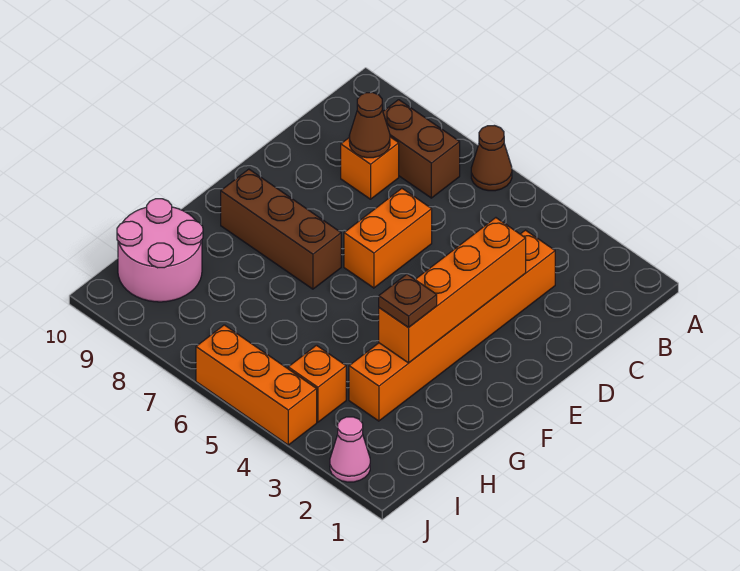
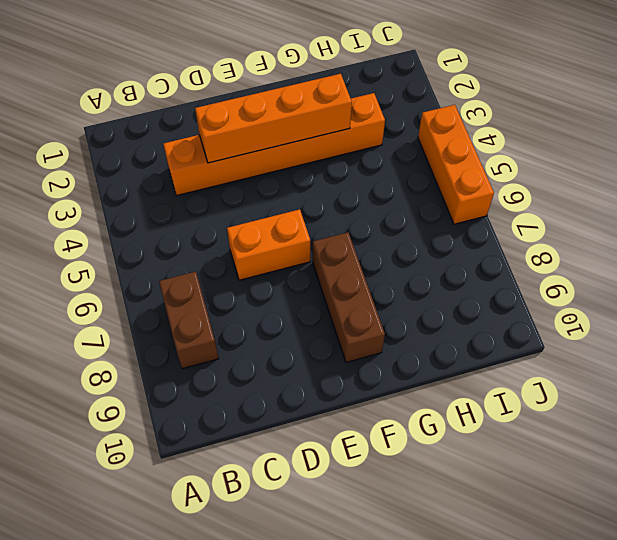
none -> brown cone A6 level 1
none -> orange brick C8 level 1
none -> pink round brick H9:I10 level 1

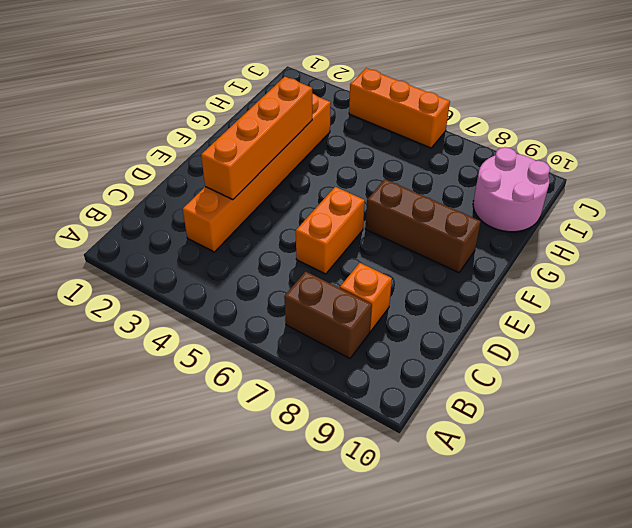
none -> brown cone A6 level 1
none -> orange brick I4 level 1
none -> pink cone J2 level 1

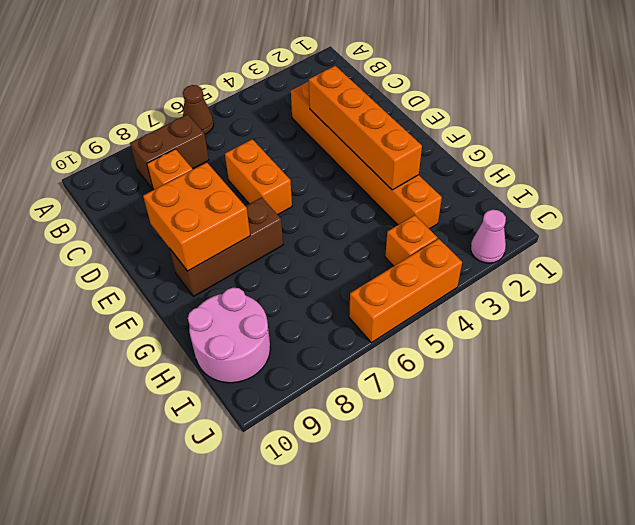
orange brick E8:F9 level 2 -> none
none -> brown cone C8 level 2
none -> brown plate G3 level 3

